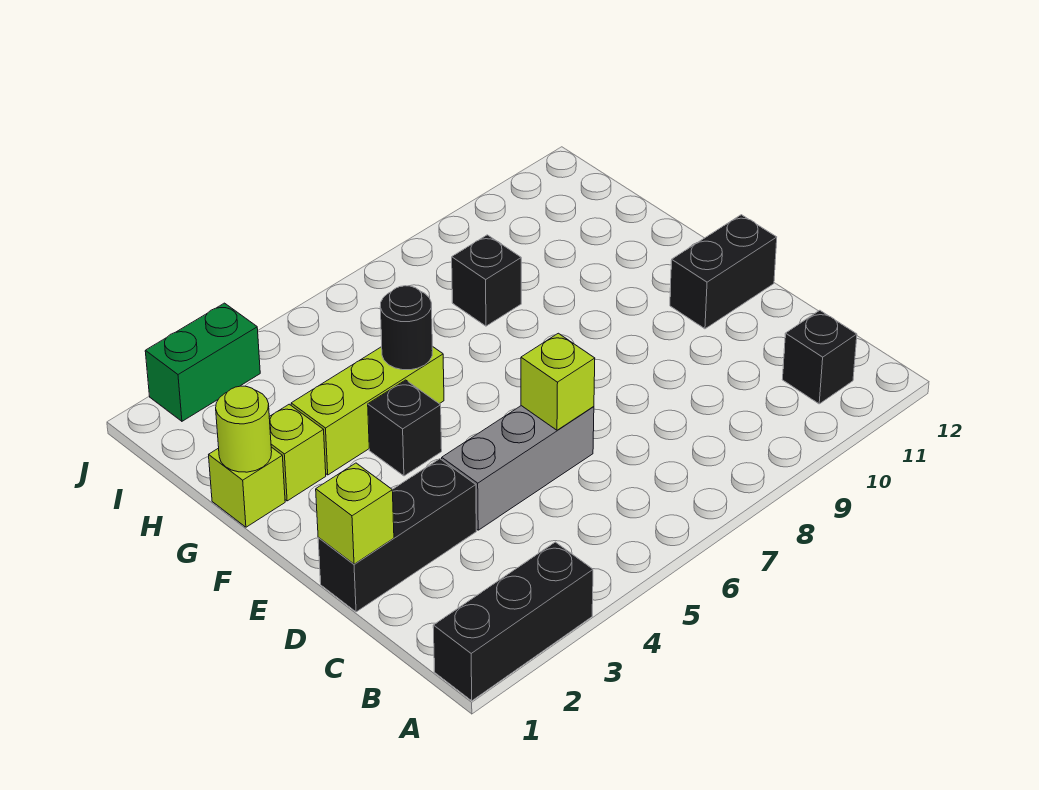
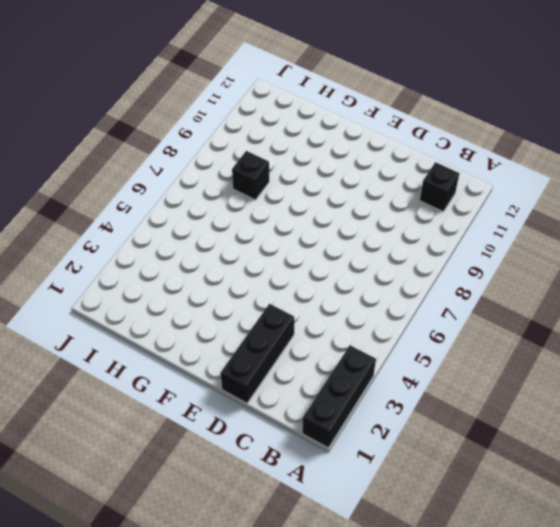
none -> grey brick D4:D6 level 1
none -> black brick E11:E12 level 1
none -> black brick F4 level 1

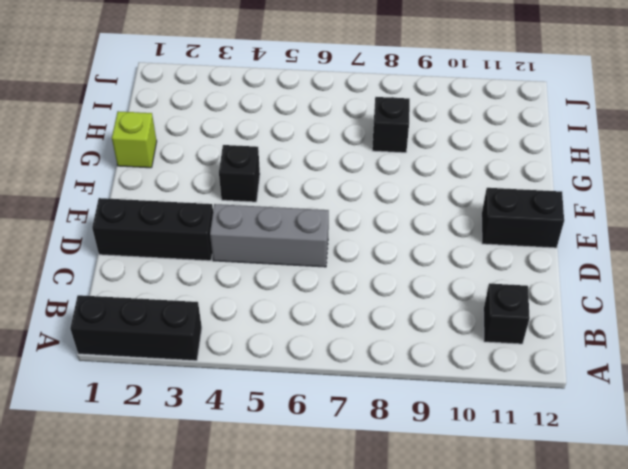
none -> lime brick G2 level 1
none -> lime brick G3:G5 level 1
none -> green brick J2:J3 level 1

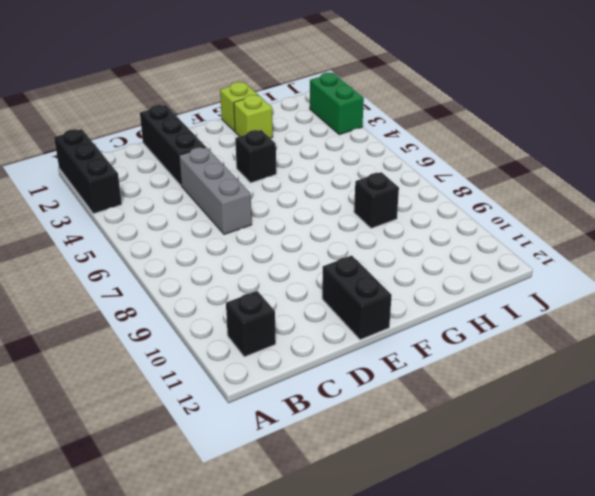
none -> lime brick G3:G5 level 1
none -> lime brick D1 level 2
none -> lime brick D6 level 2

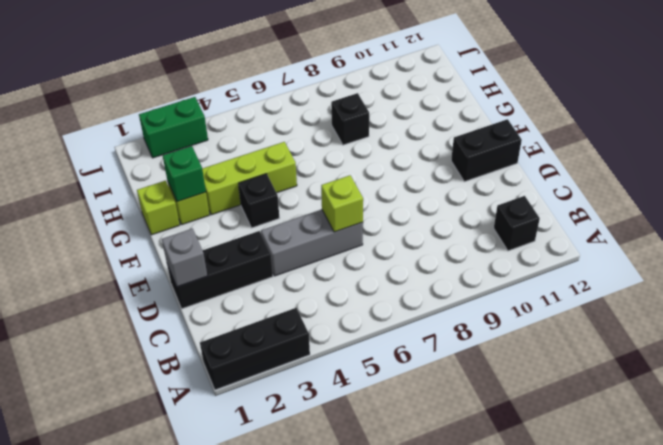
grey brick D1 level 2 -> lime brick D1 level 2
green brick G2 level 2 -> none
none -> lime round brick G1 level 2
none -> black round brick G5 level 2

